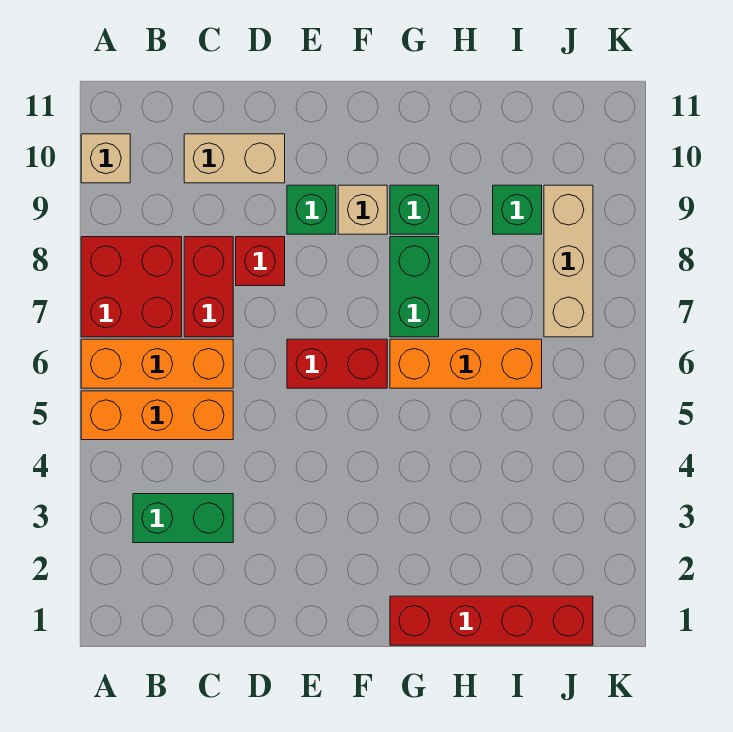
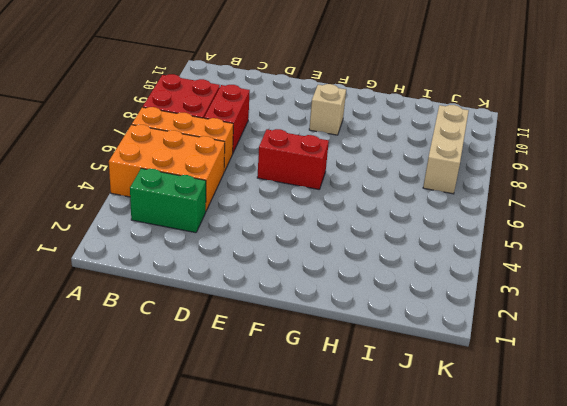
orange brick A4:C5 level 1 -> orange brick A5:C5 level 1
none -> tan brick A10 level 1
none -> tan brick C10:D10 level 1
none -> red brick D8 level 1

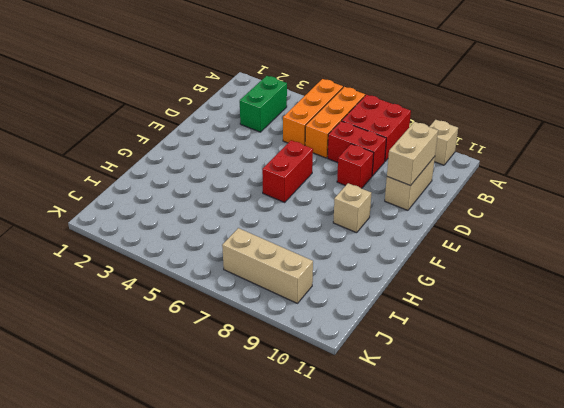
tan brick C10:D10 level 2 -> none
none -> green brick E9 level 1
none -> red brick G1:J1 level 1
none -> orange brick G6:I6 level 1

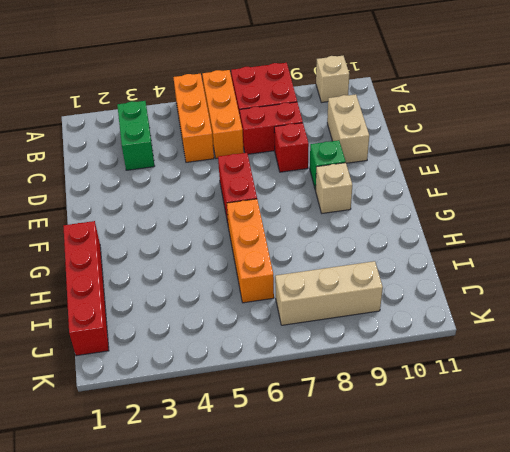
none -> green brick G7:G8 level 1
none -> green brick G9 level 1
none -> green brick I9 level 1

